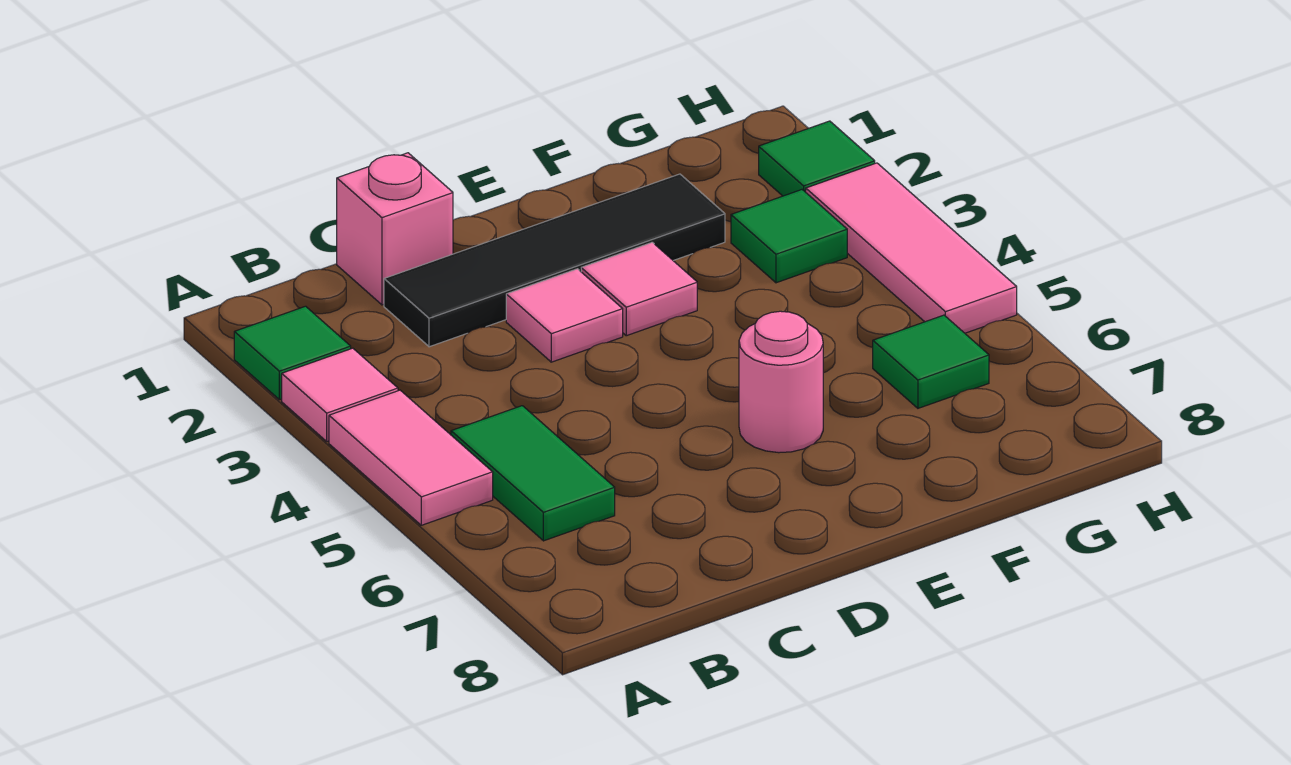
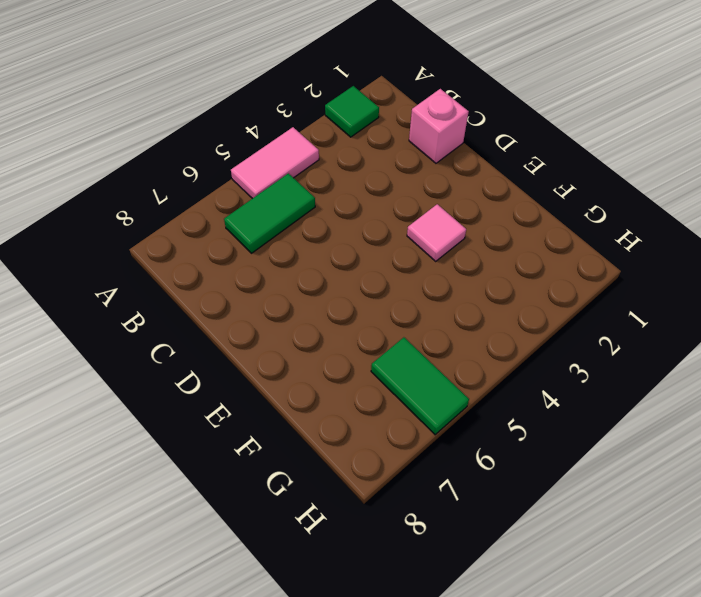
green tile G6:H6 level 1 -> green tile G6 level 1
none -> pink tile A3 level 1
none -> black tile C2:F2 level 1
none -> pink tile D3 level 1

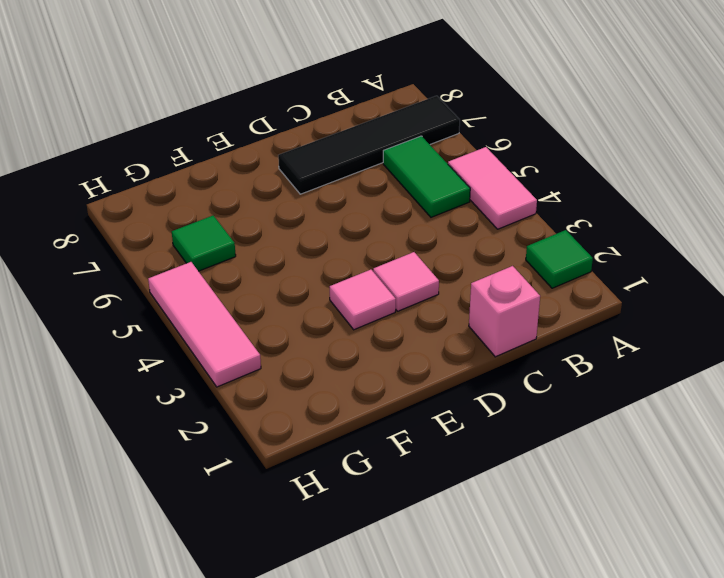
black tile A7:D7 level 1 -> black tile C2:F2 level 1
none -> pink tile A3 level 1
none -> pink round brick E6 level 1
none -> green tile G3 level 1

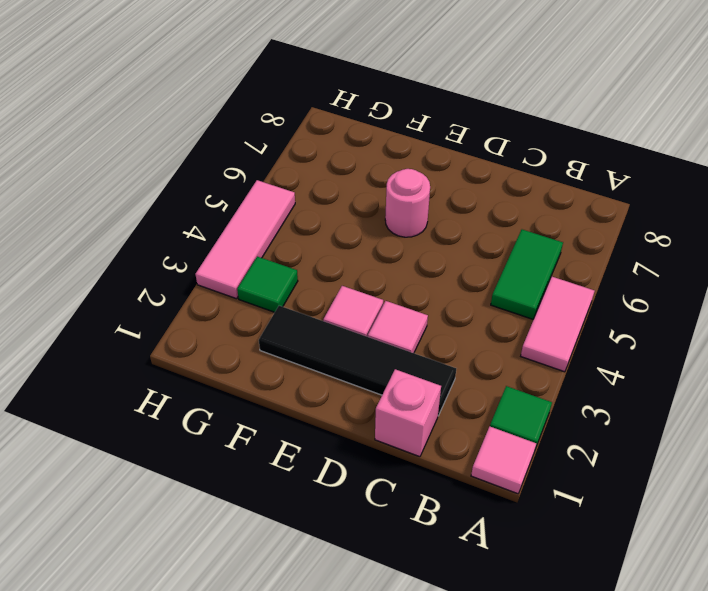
pink tile A1 level 1 -> pink tile A3 level 1
none -> green tile G6 level 1
none -> green tile H2 level 1

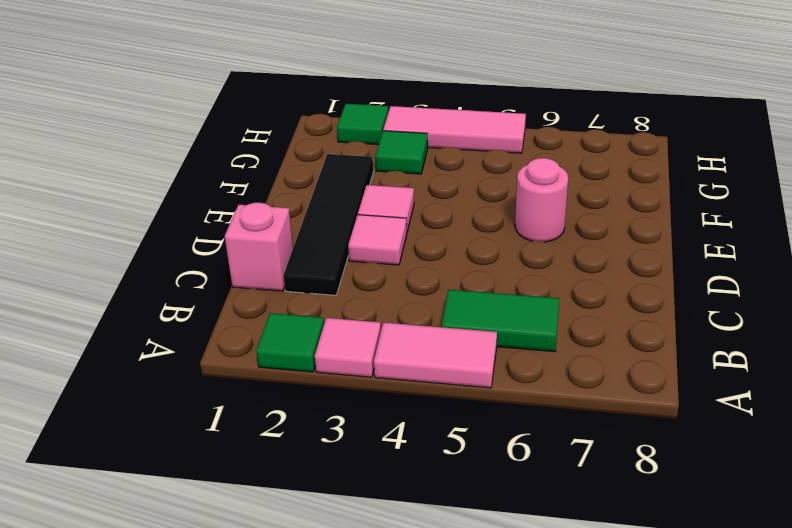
none -> green tile G6 level 1

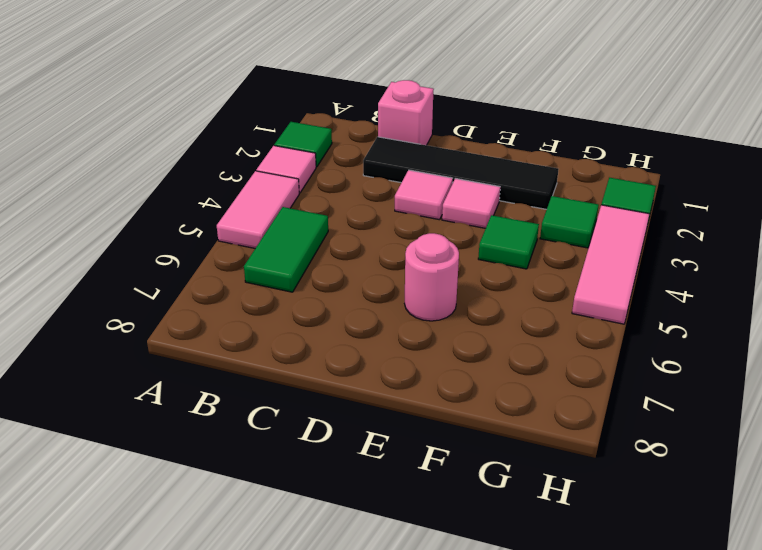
green tile F4 level 1 -> green tile G6 level 1

